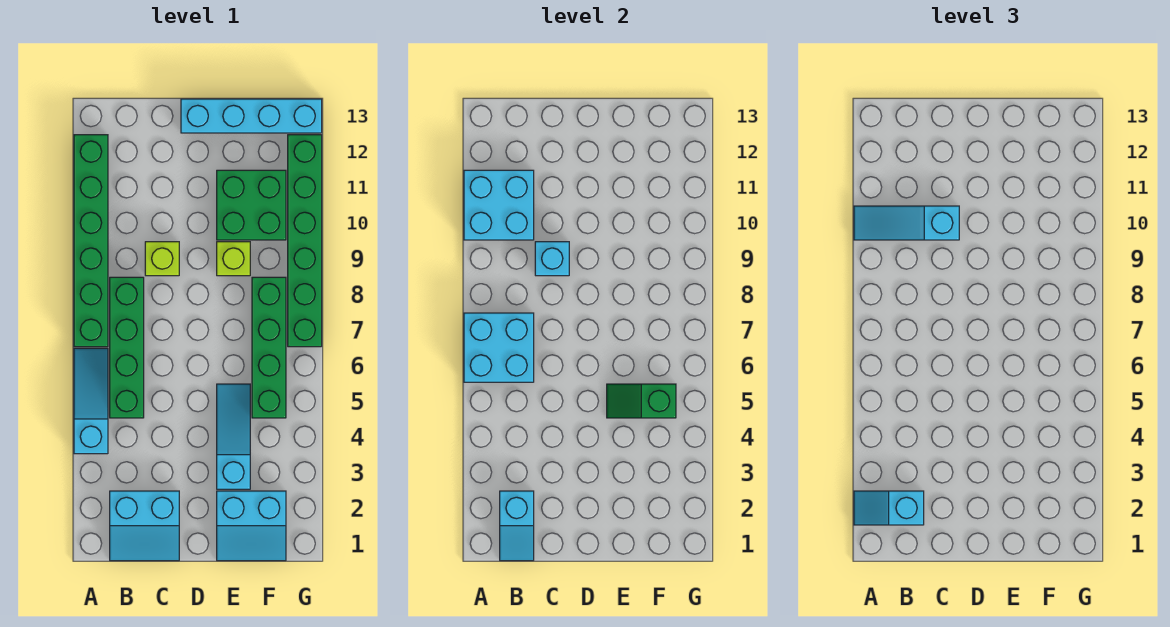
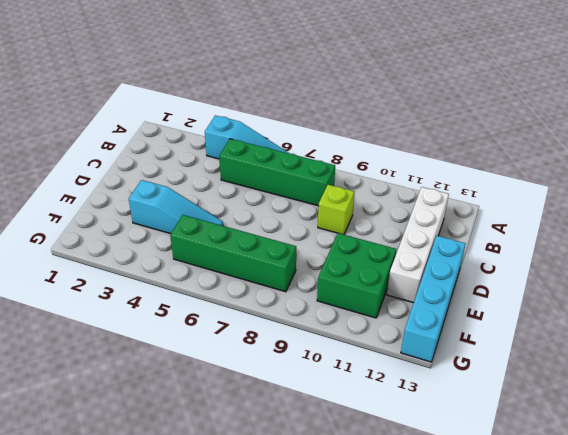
white brick B12:E12 level 1 -> none
none -> green brick A7:A12 level 1
none -> cyan slope B1:C2 level 1 top 2
none -> cyan slope E1:F2 level 1 top 2

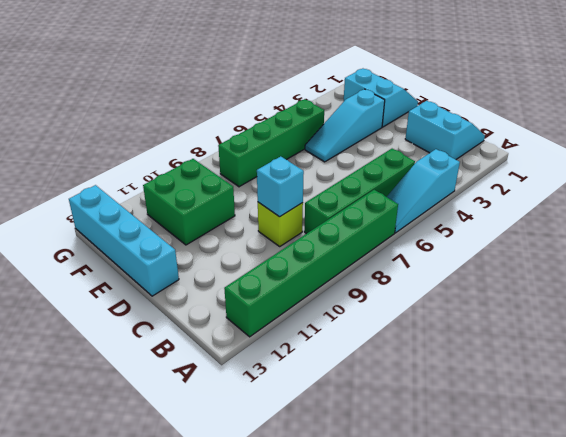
none -> lime brick E9 level 1
none -> green brick G7:G12 level 1
none -> cyan brick A6:B7 level 2

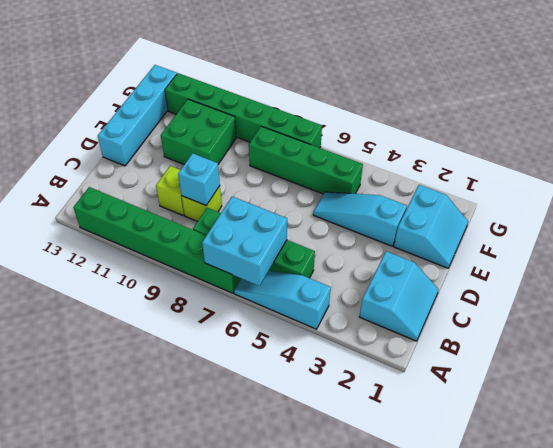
lime brick C10 level 1 -> lime brick E9 level 1
none -> cyan brick A10:B11 level 2
none -> cyan slope B1:B2 level 2 top 2
none -> green slope E5:F5 level 2 top F

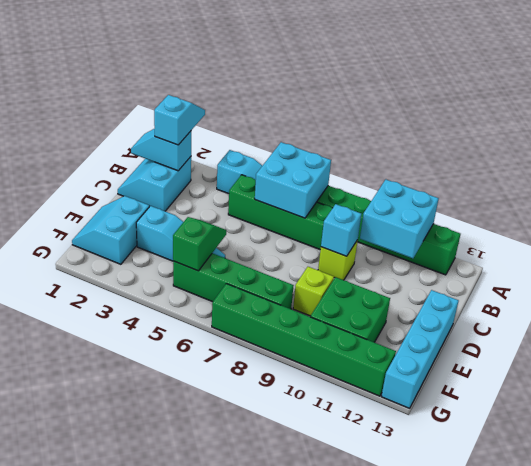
none -> cyan slope A10:C10 level 3 top C

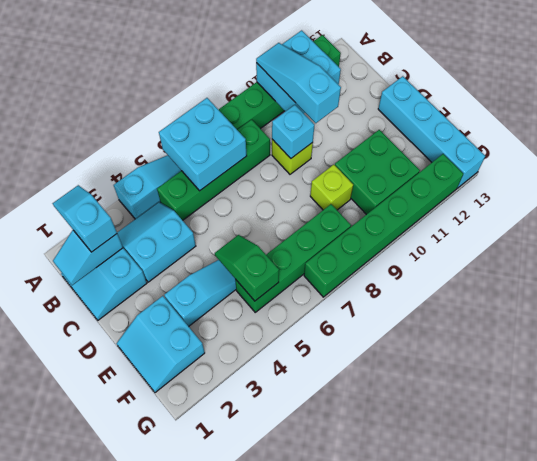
cyan slope B3:C4 level 1 top C -> none

